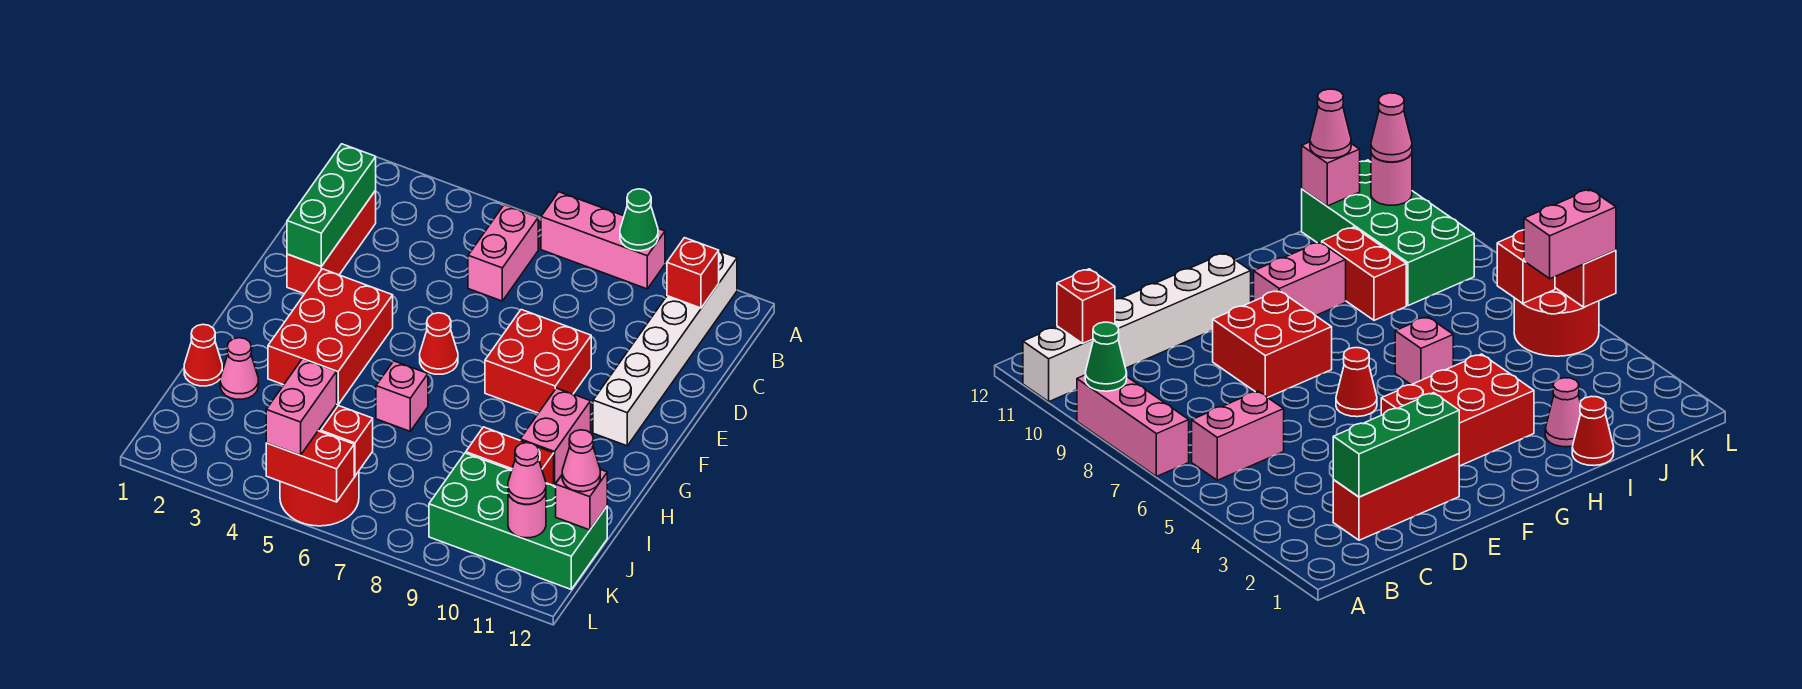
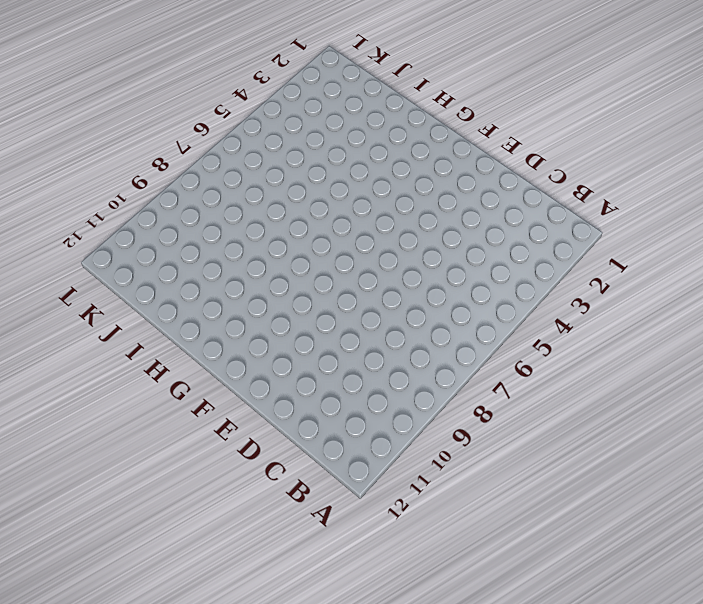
none -> pink brick A7:A9 level 1
none -> white brick A11:F11 level 1
none -> pink brick B6:C6 level 1

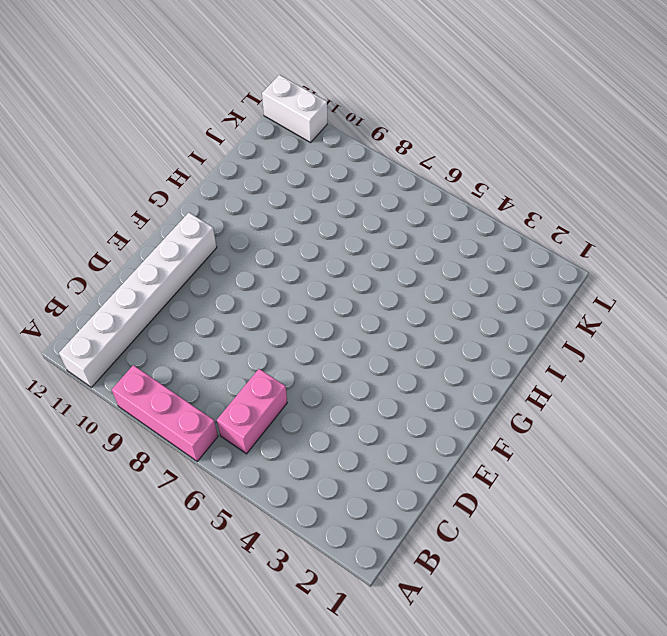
white brick L11:L12 level 1 -> none
none -> red brick C2:E2 level 1
none -> red brick E8:F9 level 1
none -> red brick F3:H4 level 1

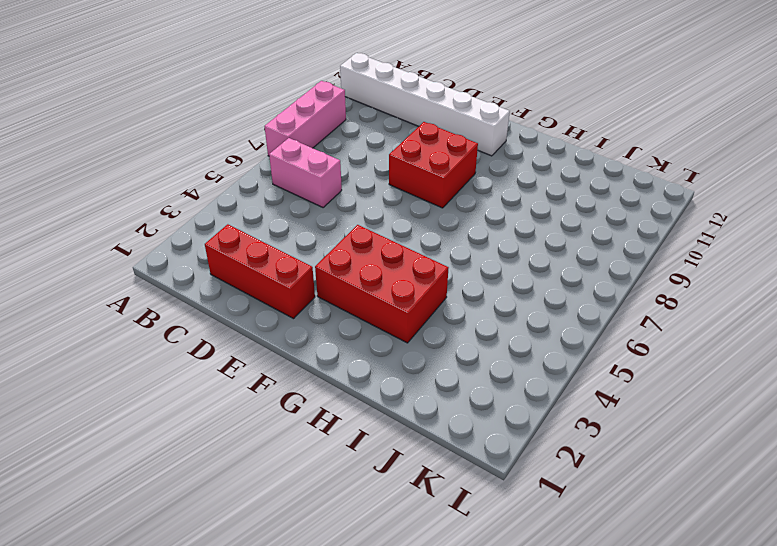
none -> red cone F6 level 1
none -> pink brick G10:H10 level 1
none -> pink brick H6 level 1

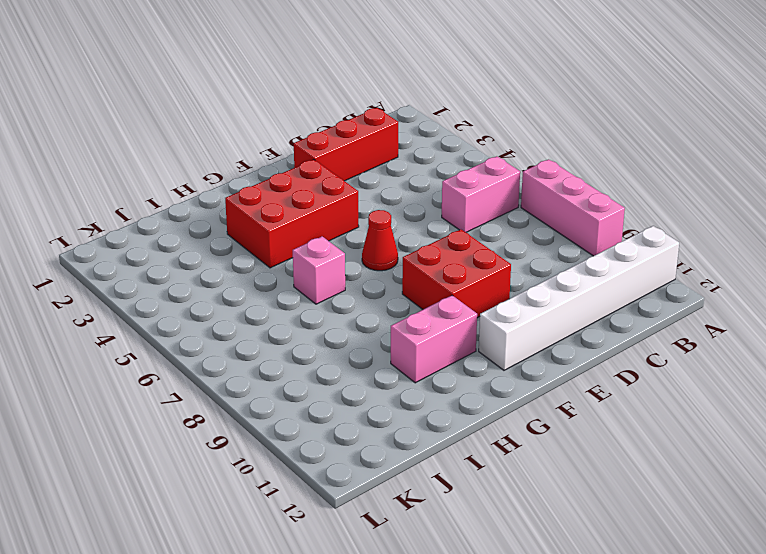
none -> red cone I1 level 1
none -> pink cone I2 level 1
none -> red brick I9:I10 level 1

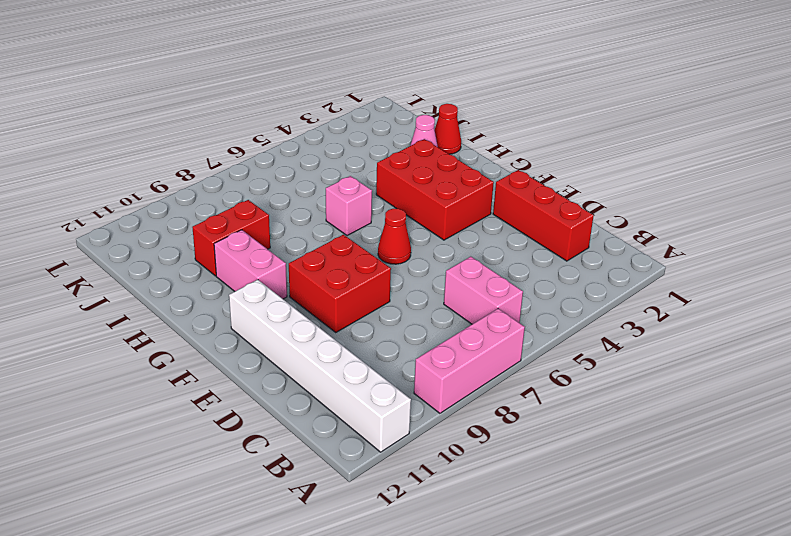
none -> green brick J9:K12 level 1
none -> red round brick K5:L6 level 1
none -> green cone A9 level 2

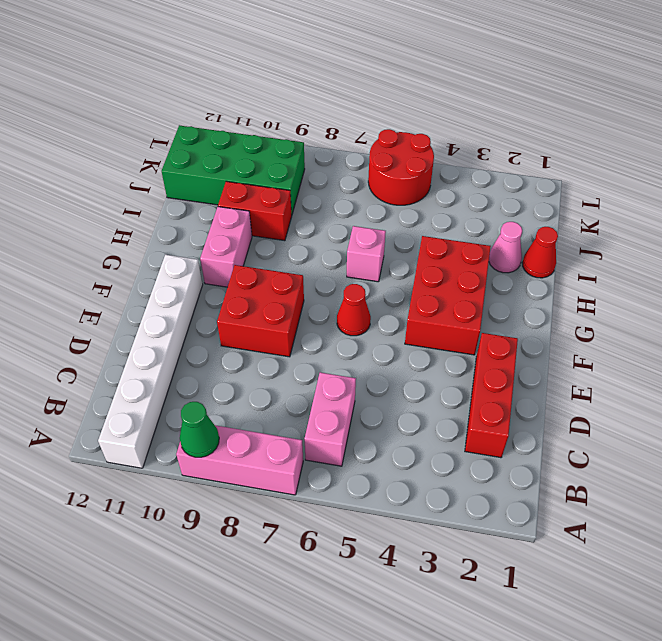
none -> red brick B11 level 2
none -> green brick C2:E2 level 2
none -> pink brick J12 level 2

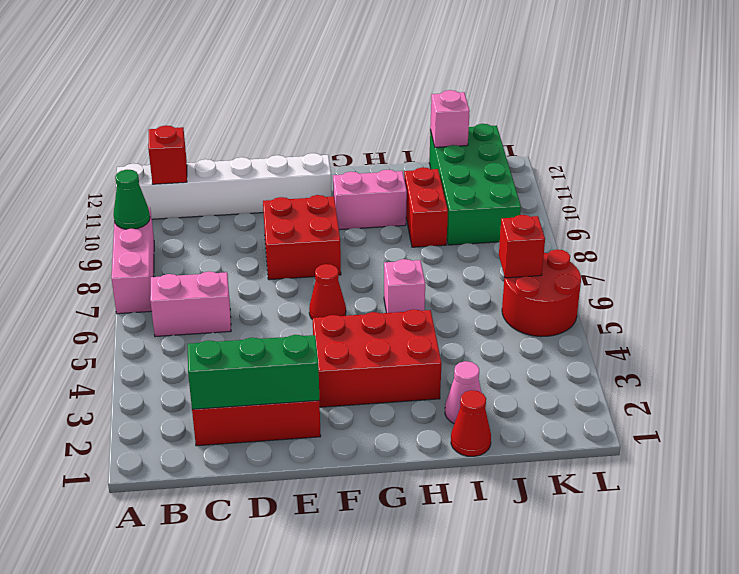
none -> pink round brick K11 level 2
none -> red brick L5:L6 level 2
none -> pink cone J12 level 3

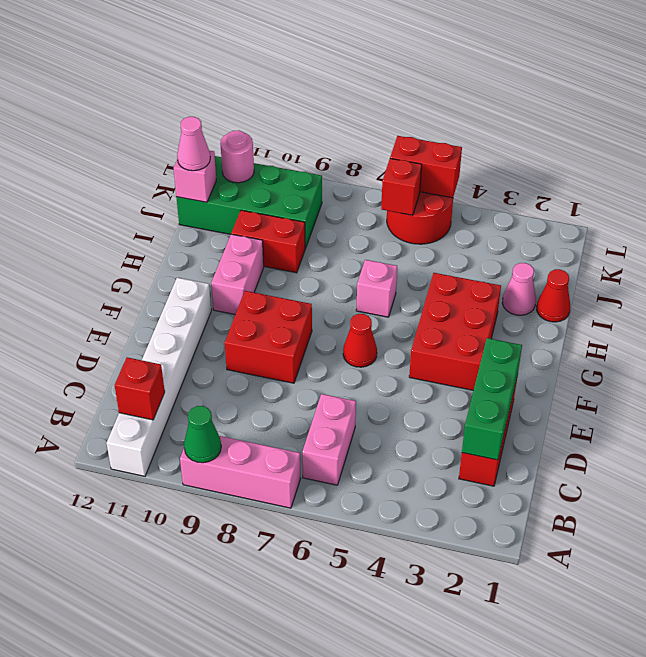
none -> pink brick K5:L5 level 3
none -> pink cone K11 level 3

